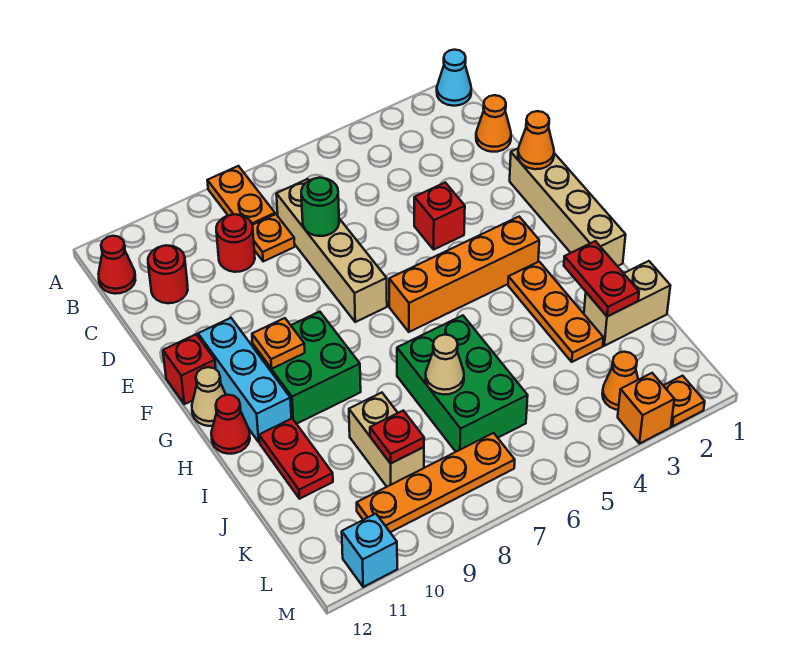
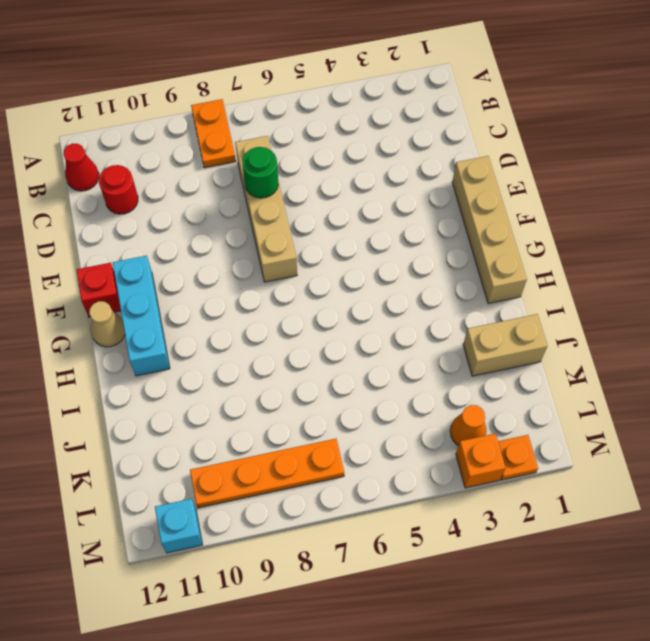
none -> cyan cone A1 level 1
none -> orange cone C1 level 1
none -> orange plate C8 level 1
none -> red round brick C9 level 1

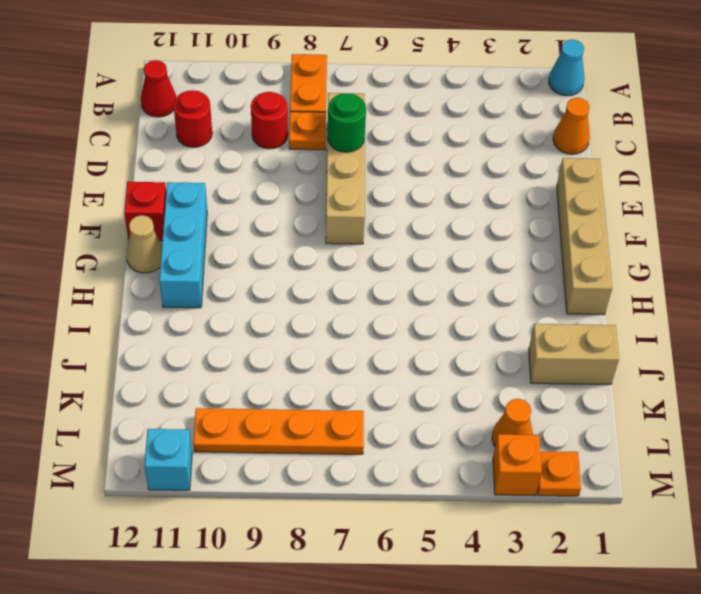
none -> red brick E4 level 1
none -> orange brick G3:G6 level 1
none -> green brick G9:H10 level 1
none -> orange plate H3:J3 level 1

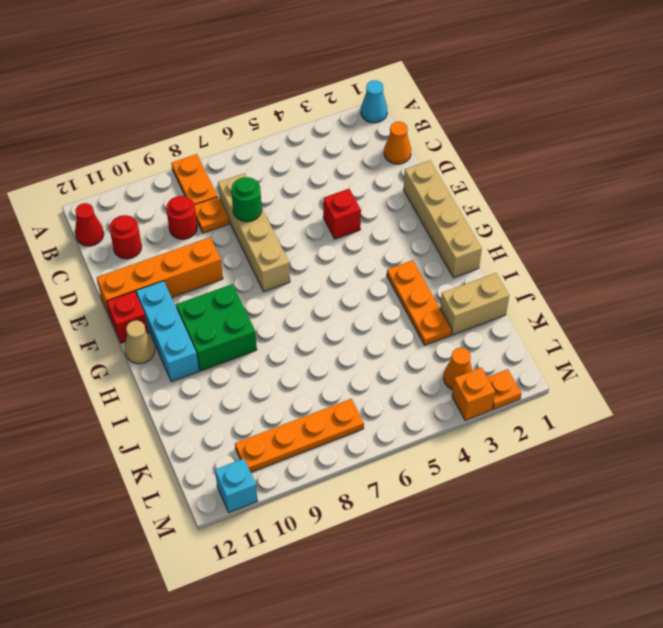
orange brick E9:E12 level 1 -> orange brick G3:G6 level 1
none -> red cone H12 level 1
none -> green brick I6:K7 level 1
none -> red plate I11:J11 level 1
none -> tan brick J9:K9 level 1

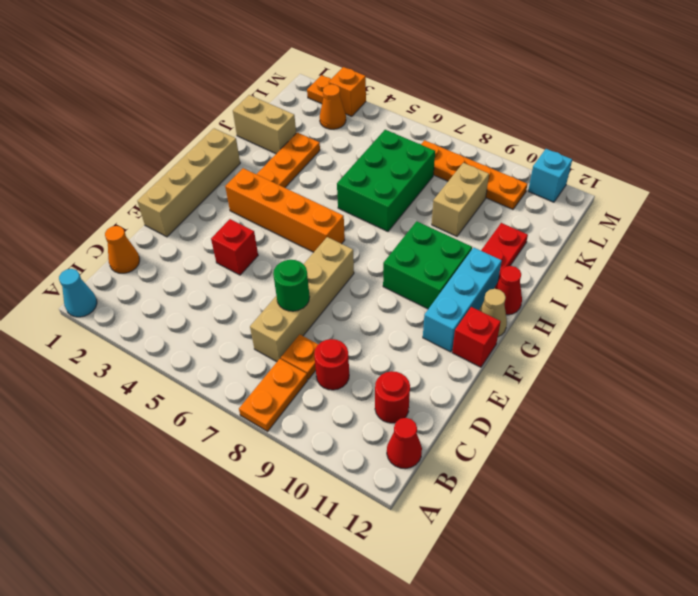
none -> orange cone E1 level 2
none -> orange plate G10 level 2
none -> red plate I2:J2 level 2
none -> tan cone J7 level 2

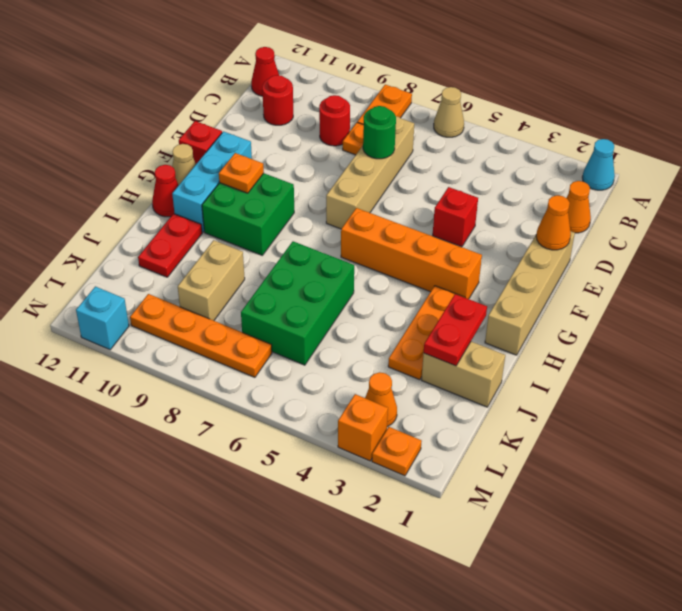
tan cone A6 level 1 -> tan cone J7 level 2
none -> red plate K9 level 2

